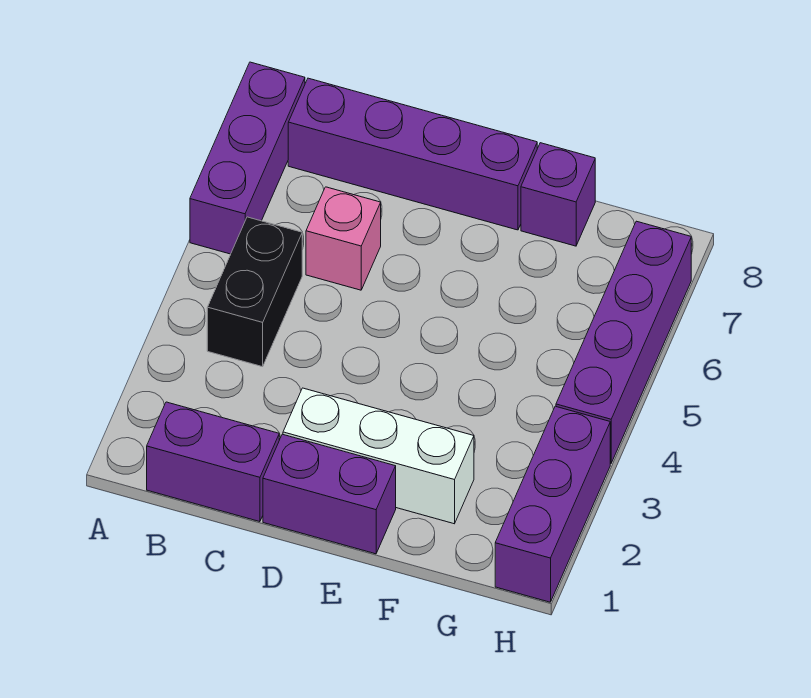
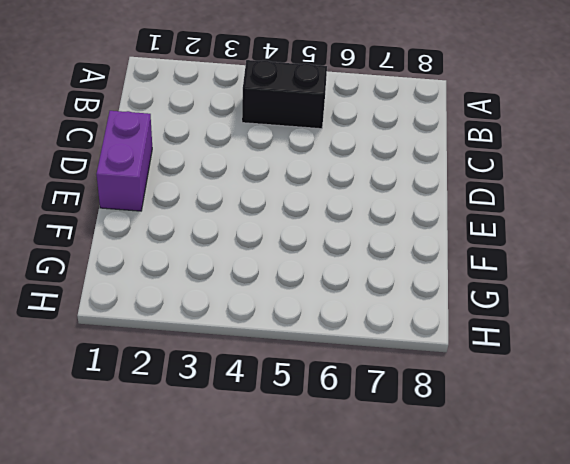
none -> purple brick A6:A8 level 1
none -> purple brick B1:C1 level 1

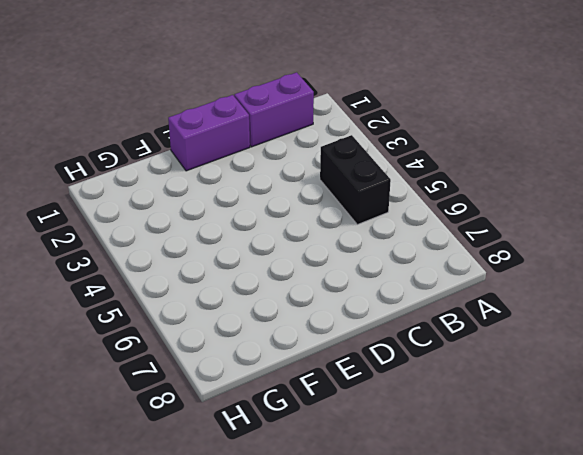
none -> purple brick A6:A8 level 1
none -> purple brick B8:E8 level 1

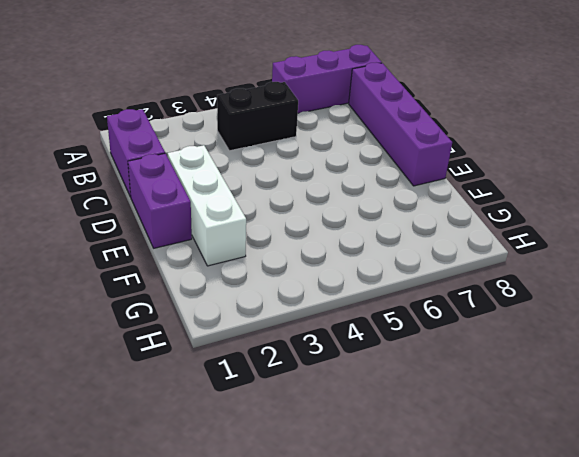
none -> pink brick C6 level 1
none -> purple brick F8 level 1

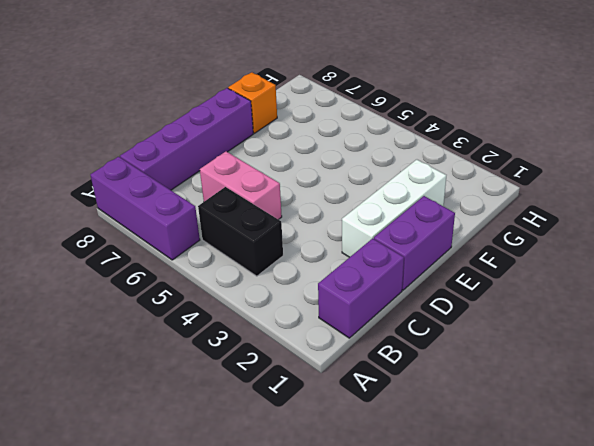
pink brick C5:C6 level 1 -> pink brick C6 level 1
orange brick F8 level 1 -> purple brick F8 level 1
none -> purple brick H1:H3 level 1
none -> purple brick H4:H7 level 1

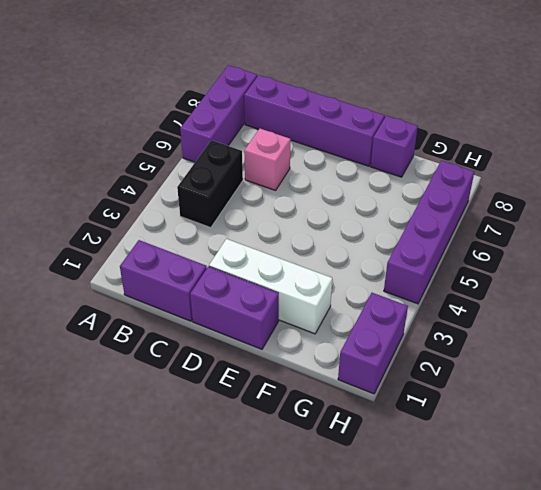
purple brick H1:H2 level 1 -> purple brick H1:H3 level 1

